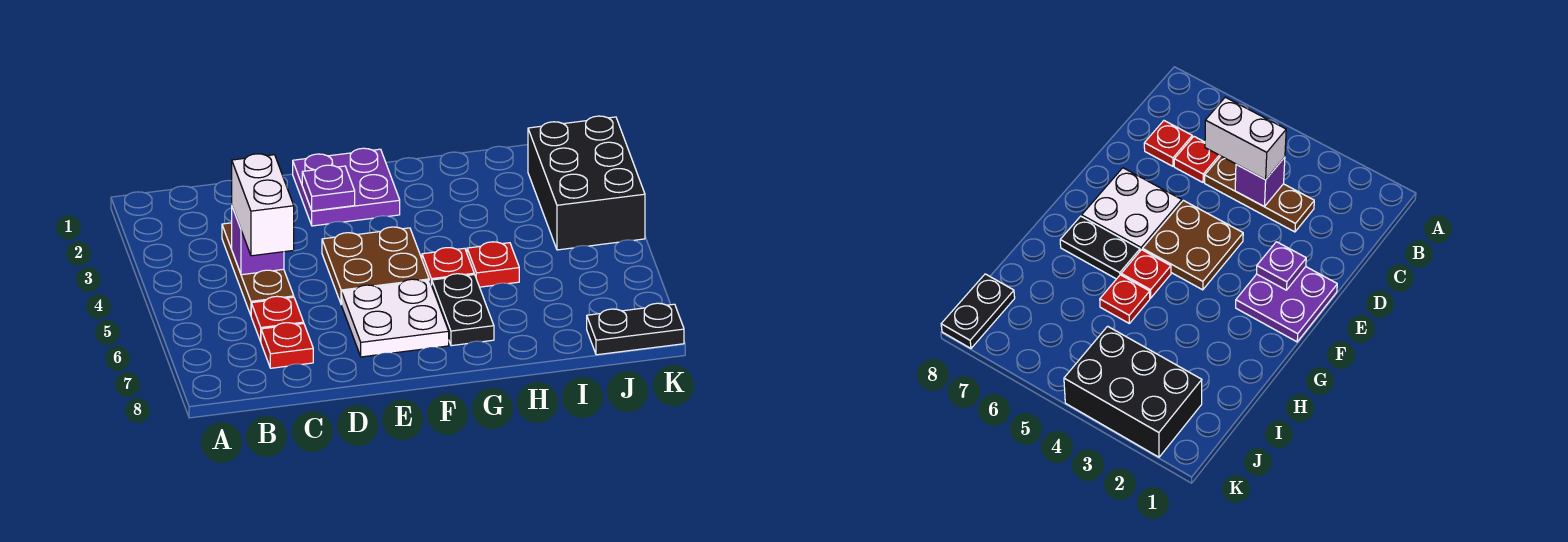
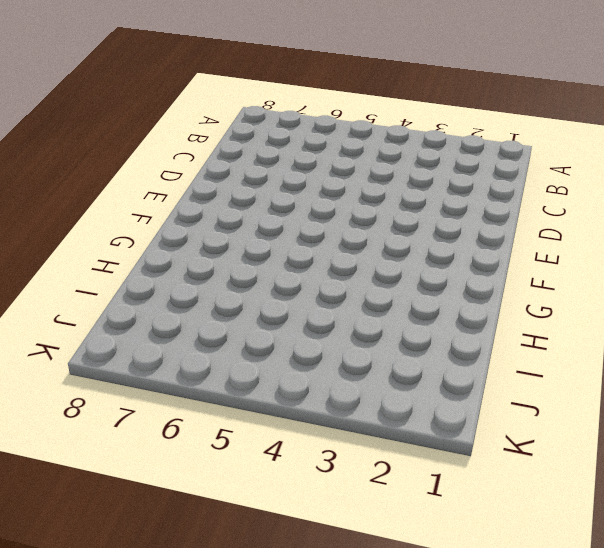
none -> brown plate C3:C5 level 1
none -> red plate C6 level 1
none -> red plate C7 level 1

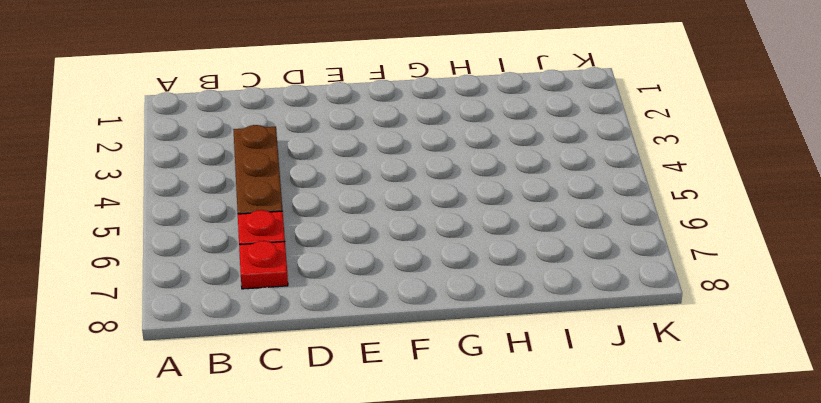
none -> purple plate E1:F2 level 1
none -> brown plate E4:F5 level 1
none -> white plate E6:F7 level 1

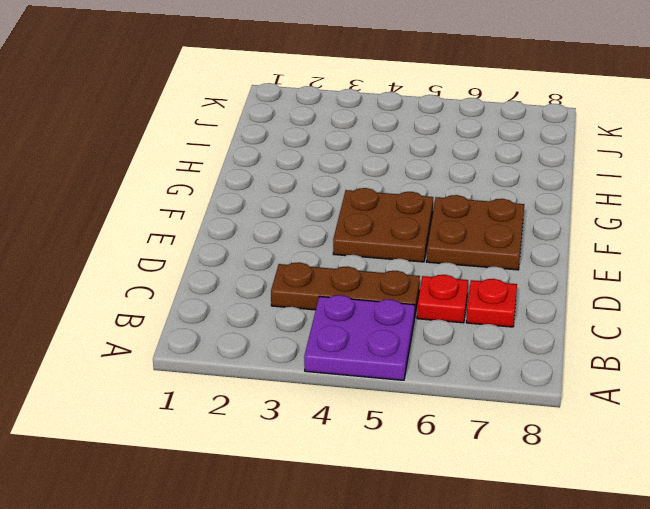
purple plate A4:B5 level 1 -> purple plate E1:F2 level 1
brown plate E6:F7 level 1 -> white plate E6:F7 level 1
none -> red plate G5 level 1
none -> black plate G6:G7 level 1
none -> red plate H5 level 1

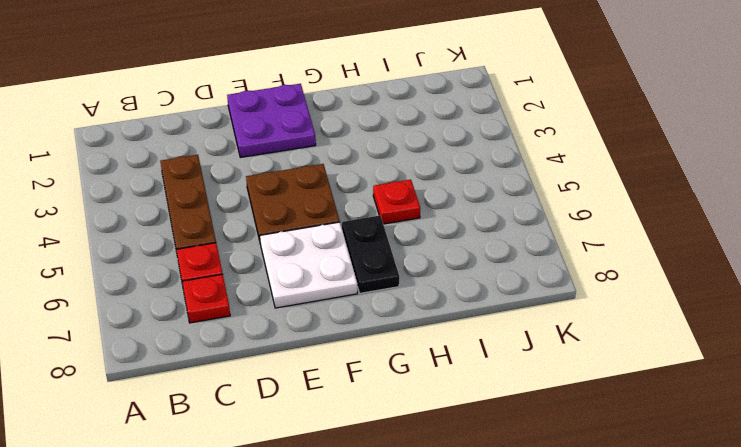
none -> red plate G5 level 1
none -> black brick J2:K4 level 1
none -> black plate J8:K8 level 1

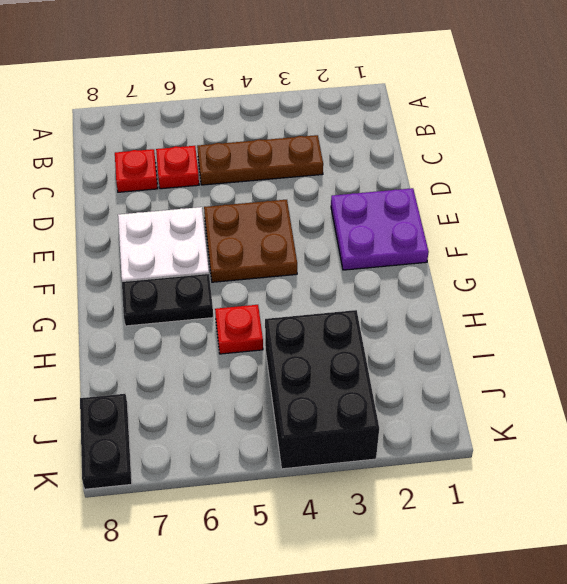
black brick I3:K4 level 1 -> black brick J2:K4 level 1
none -> red plate G5 level 1
none -> purple brick C4 level 2
none -> purple plate E2 level 2

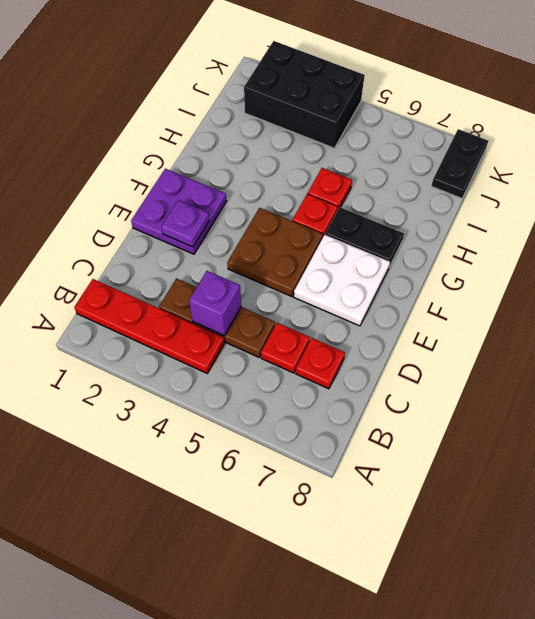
red plate B1:B4 level 1 -> none
none -> white brick C4:C5 level 3

